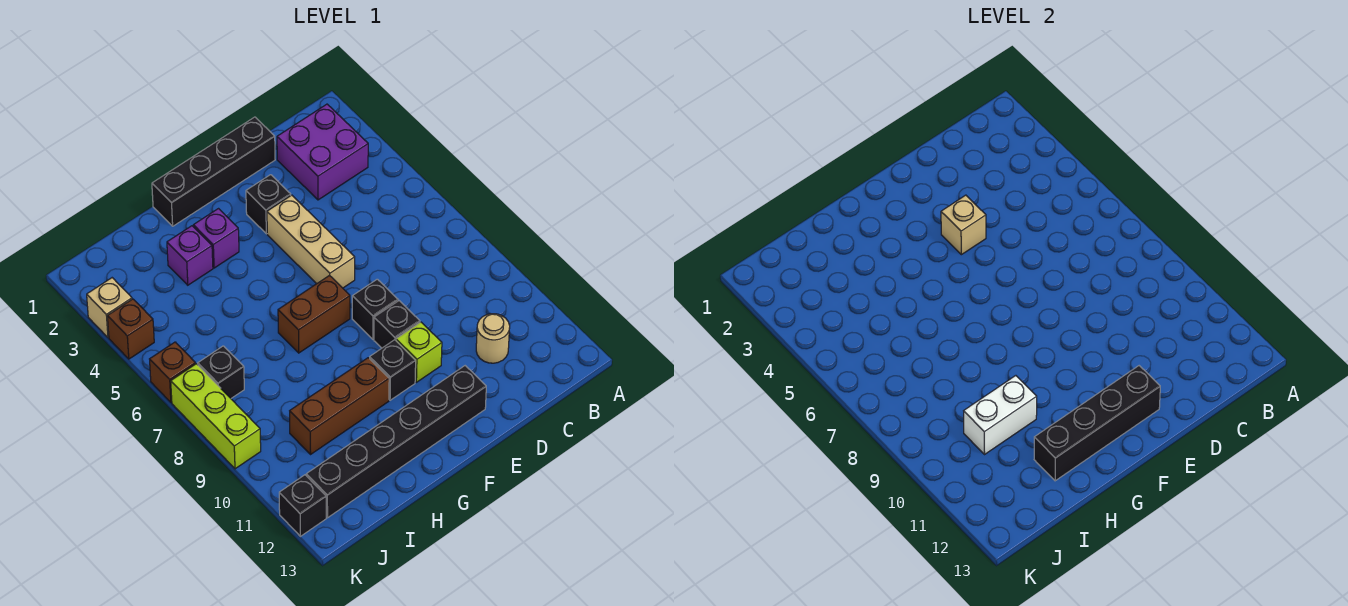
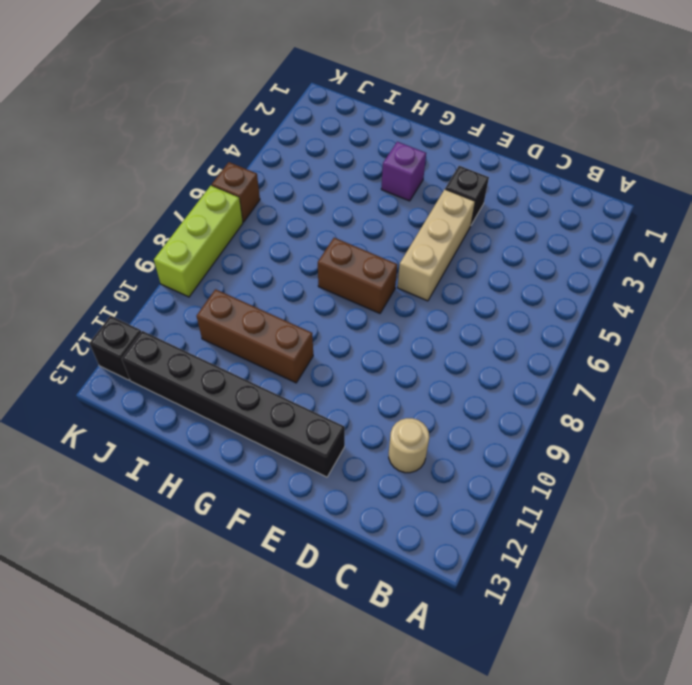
none -> purple brick B2:C3 level 1
none -> black brick D1:G1 level 1
none -> black brick E8 level 1

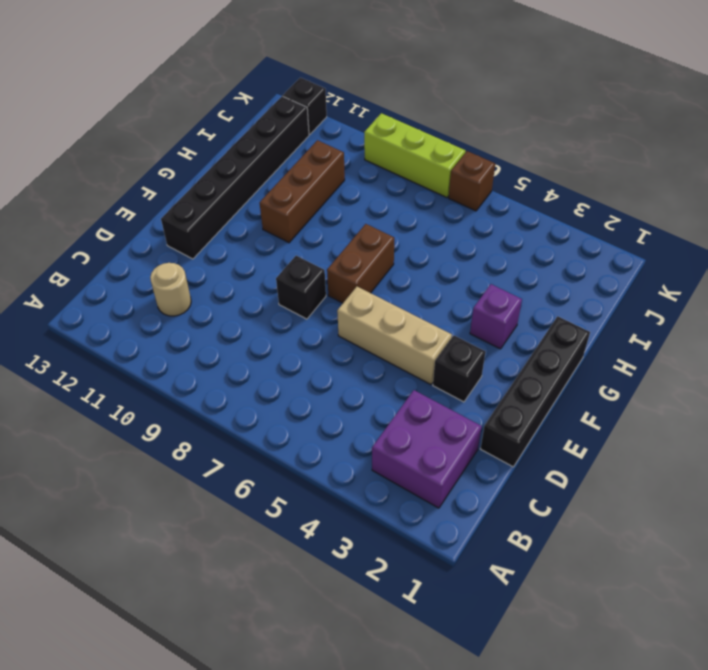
none -> black brick E9 level 1
none -> lime brick E10 level 1
none -> black brick F10 level 1

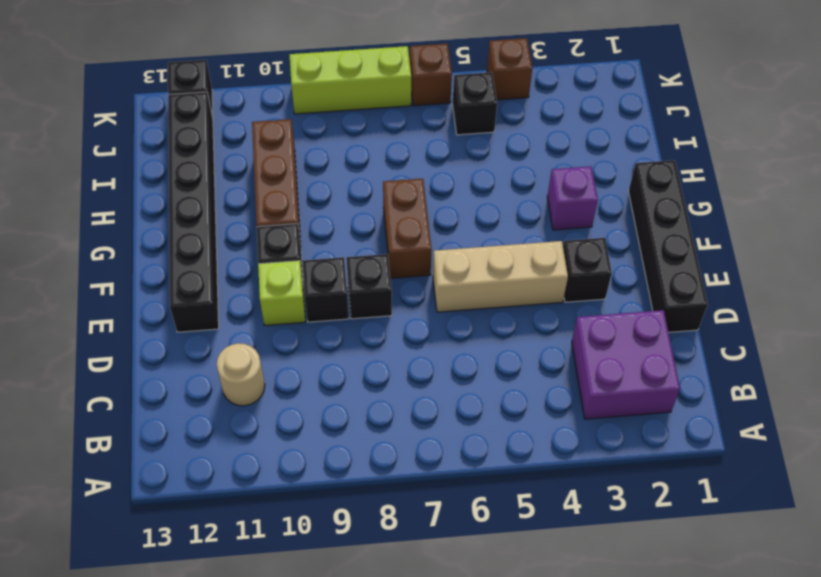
black brick J5 level 1 -> black brick J7 level 1
none -> purple brick H3 level 1
none -> tan brick K3 level 1
none -> tan brick E4 level 2

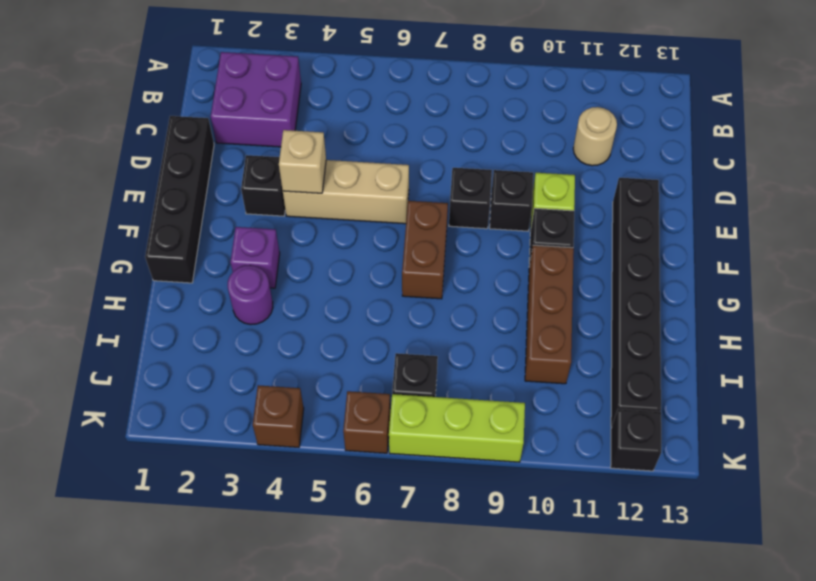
purple round brick H3 level 1 -> purple brick H3 level 1
none -> tan brick K3 level 1
none -> black brick E12:H12 level 2
none -> white brick H10:I10 level 2

